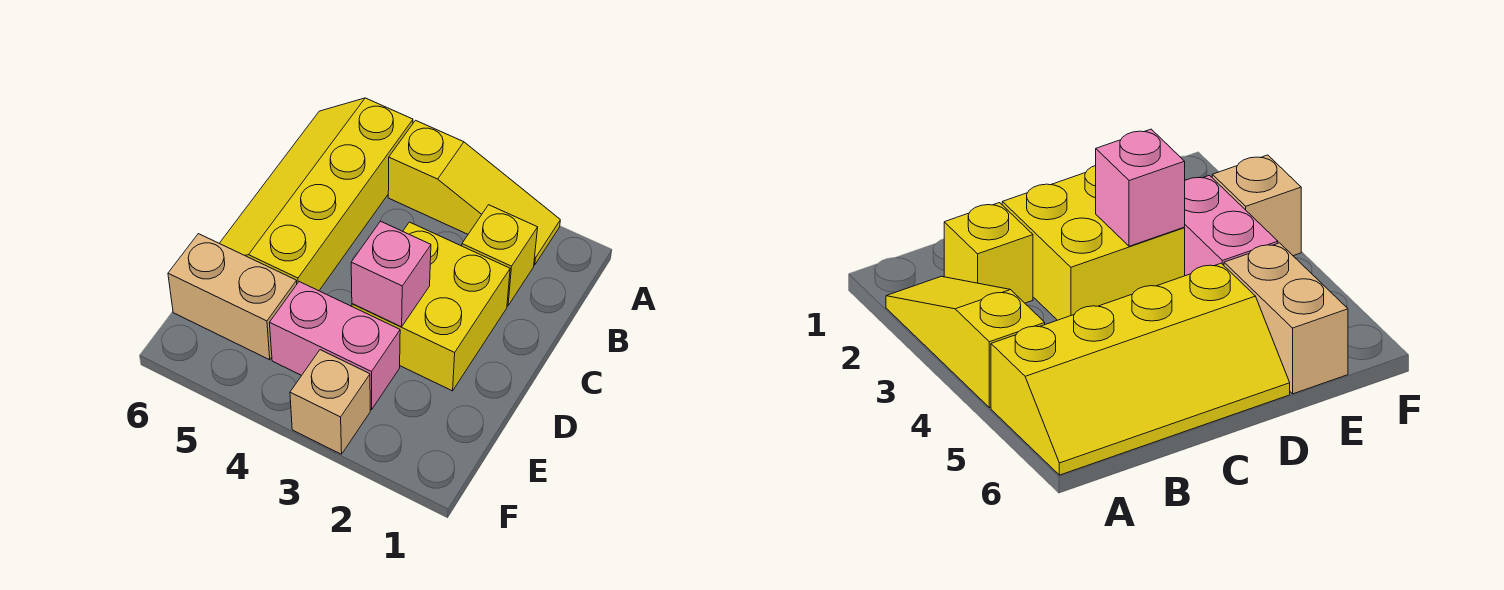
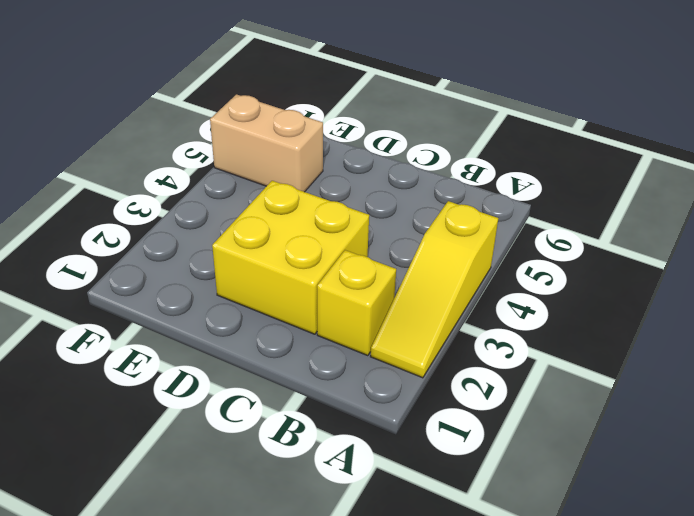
tan brick E5:F5 level 1 -> tan brick E5:E6 level 1
none -> yellow slope A5:D6 level 1 top 5
none -> pink brick E3:E4 level 1

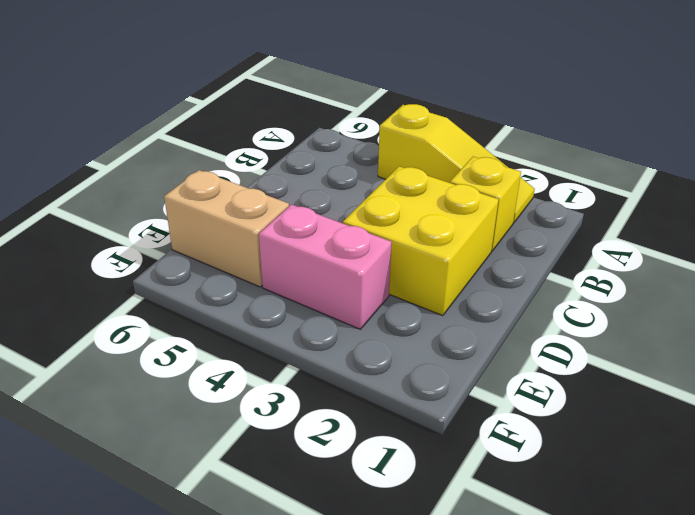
none -> yellow slope A5:D6 level 1 top 5
none -> tan brick F3 level 1

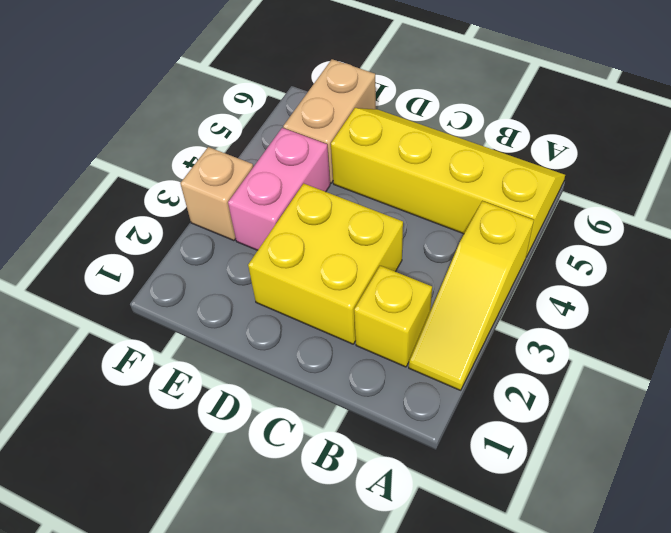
none -> pink brick D3 level 2

